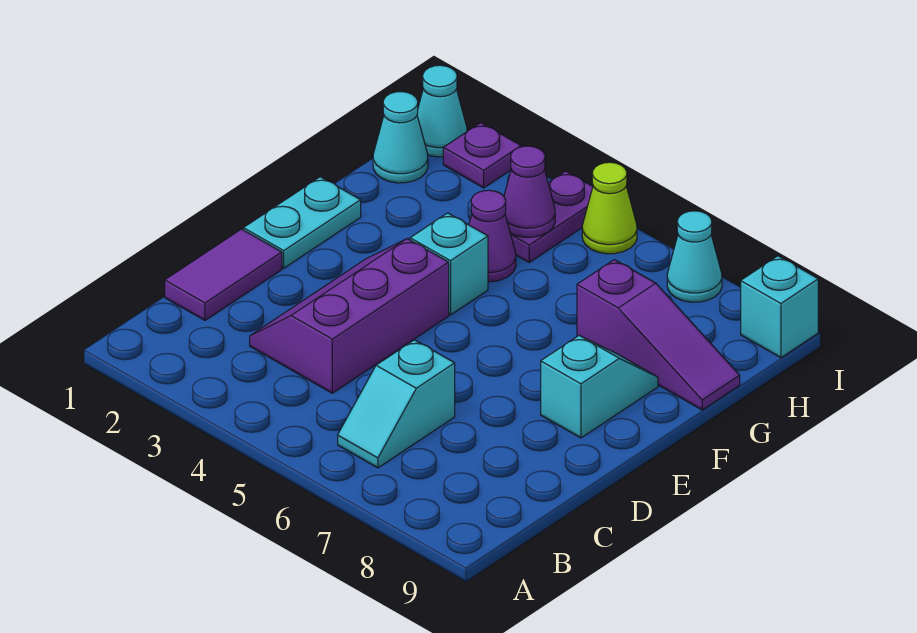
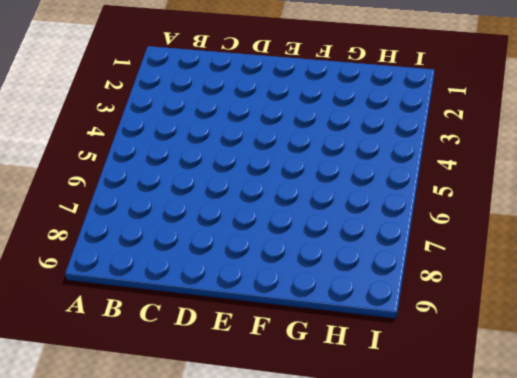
none -> cyan slope B6:C6 level 1 top C
none -> purple tile C1:D1 level 1
none -> purple slope C3:E4 level 1 top 4

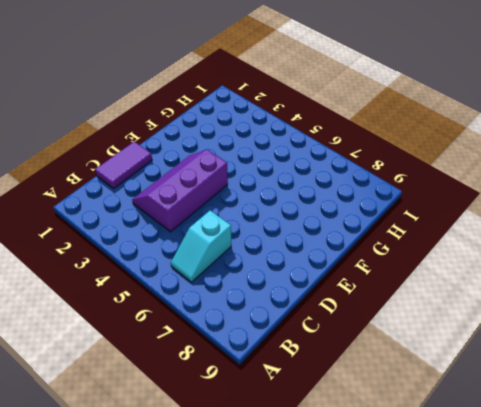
none -> cyan plate E1:F1 level 1
none -> cyan slope E8:F8 level 1 top E
none -> cyan brick F4 level 1

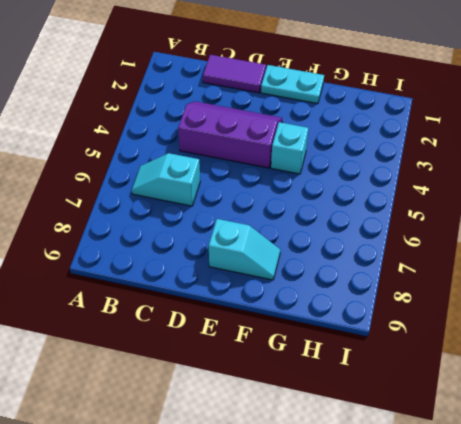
none -> purple cone G4 level 1
none -> purple slope G7:G9 level 1 top 7
none -> cyan cone H1 level 1

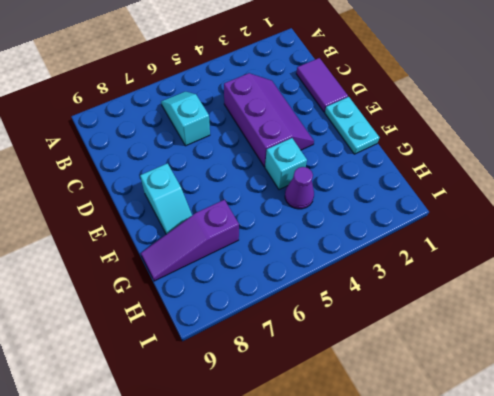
none -> cyan cone H1 level 1
none -> purple plate H4:I4 level 1
none -> cyan cone I1 level 1

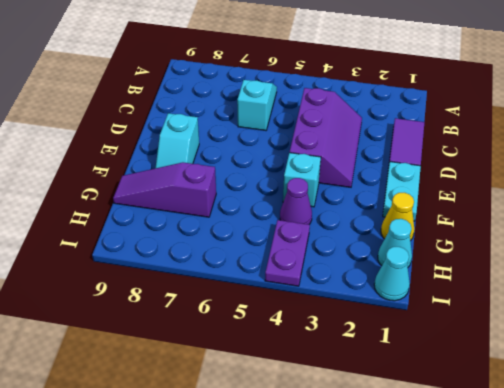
yellow cone G1 level 1 -> none
none -> purple plate I2 level 1
none -> lime cone I5 level 1
none -> cyan cone I7 level 1

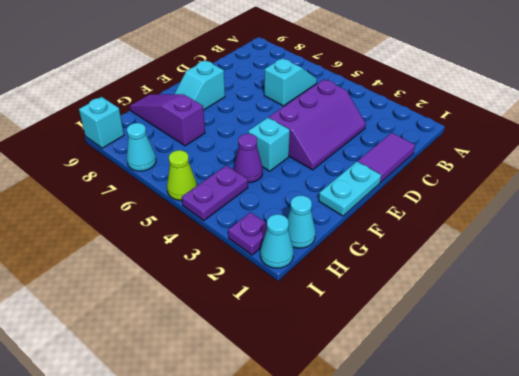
none -> purple cone H4 level 2

